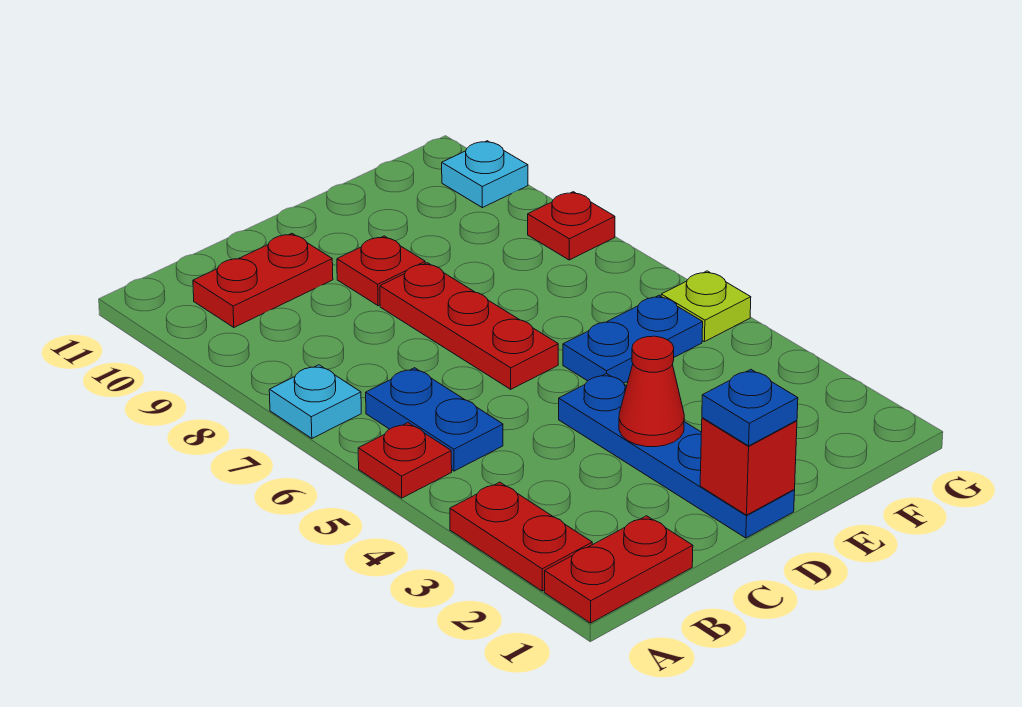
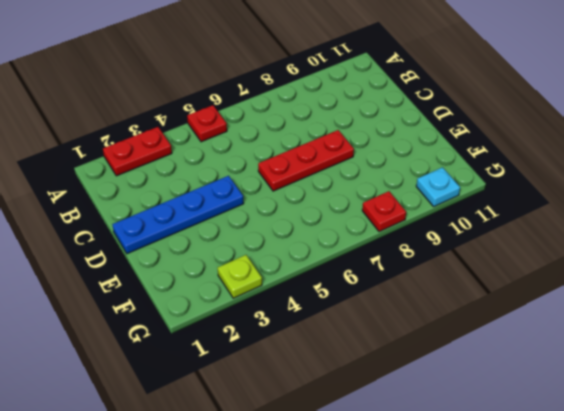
lime plate G3 level 1 -> lime plate G5 level 1
none -> red plate A1:B1 level 1
none -> cyan plate A7 level 1
none -> blue plate B5:B6 level 1

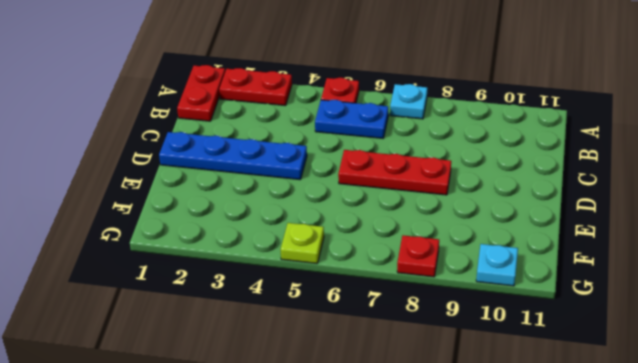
none -> red plate B10:C10 level 1
none -> red plate D9 level 1
none -> blue plate E5:F5 level 1

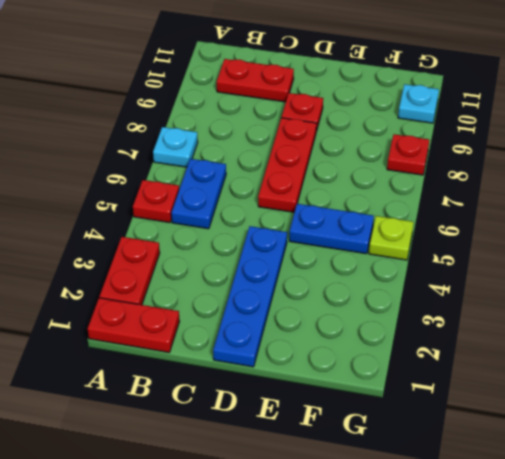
none -> red brick D1 level 2
none -> red cone D3 level 2
none -> blue plate D1 level 3

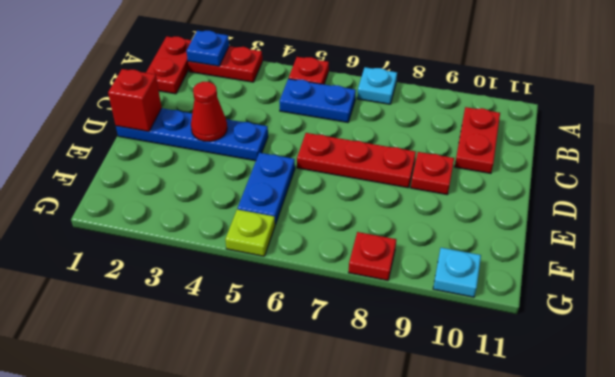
blue plate A2 level 2 -> blue plate D1 level 3

